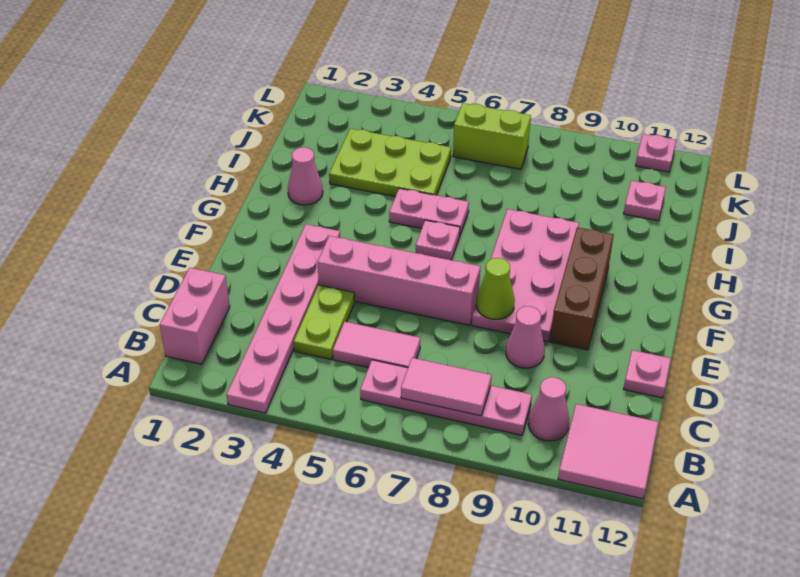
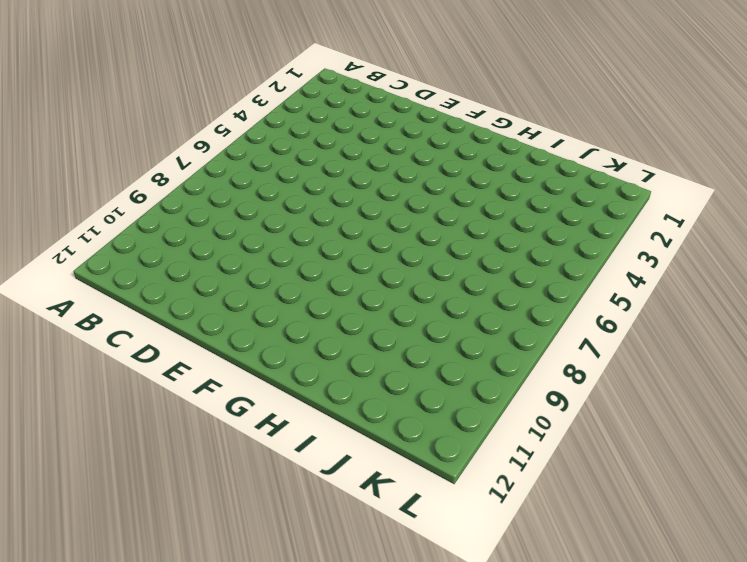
none -> pink plate A3:F3 level 1
none -> pink tile A11:B12 level 1
none -> pink brick B1:C1 level 1

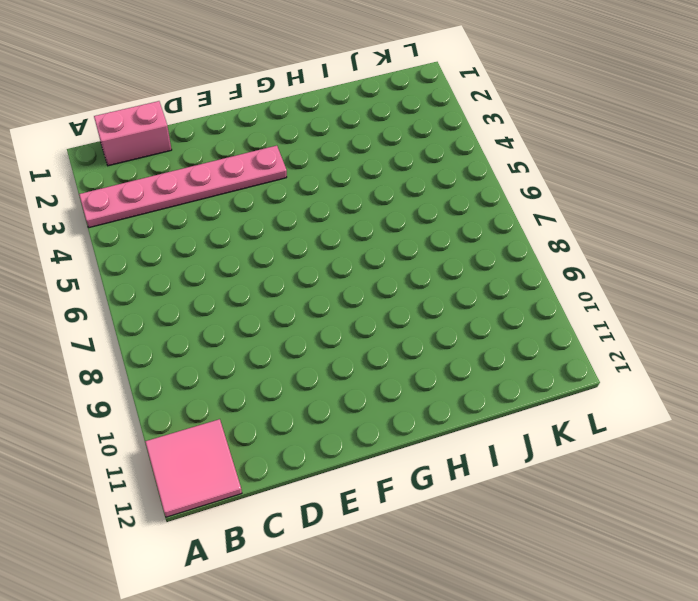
none -> pink plate B6:B9 level 1
none -> pink cone B10 level 1
none -> lime plate C4:D4 level 1

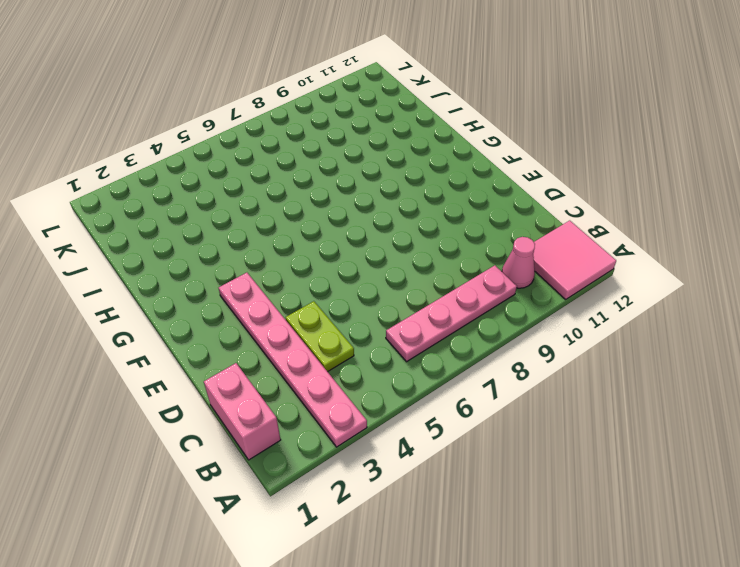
none -> pink tile C5:C6 level 1
none -> pink cone D9 level 1
none -> pink plate D12 level 1

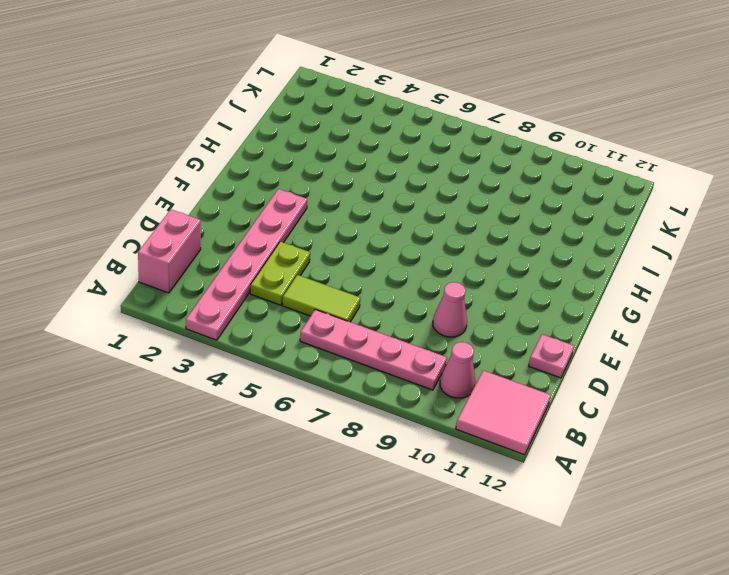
lime tile C5:C6 level 1 -> pink tile C5:C6 level 1
none -> pink brick E4:E7 level 1
none -> pink plate E8:H9 level 1
none -> brown brick E10:G10 level 1

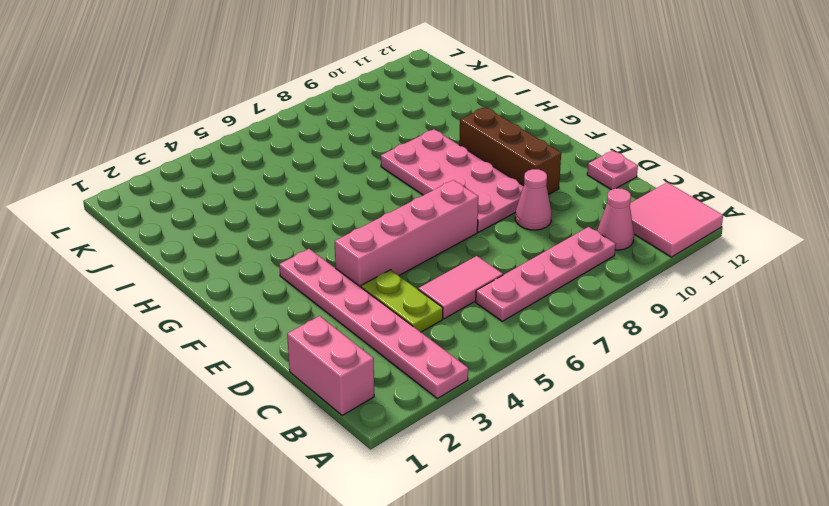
none -> pink plate G6 level 1
none -> pink cone H2 level 1
none -> pink plate H5:H6 level 1

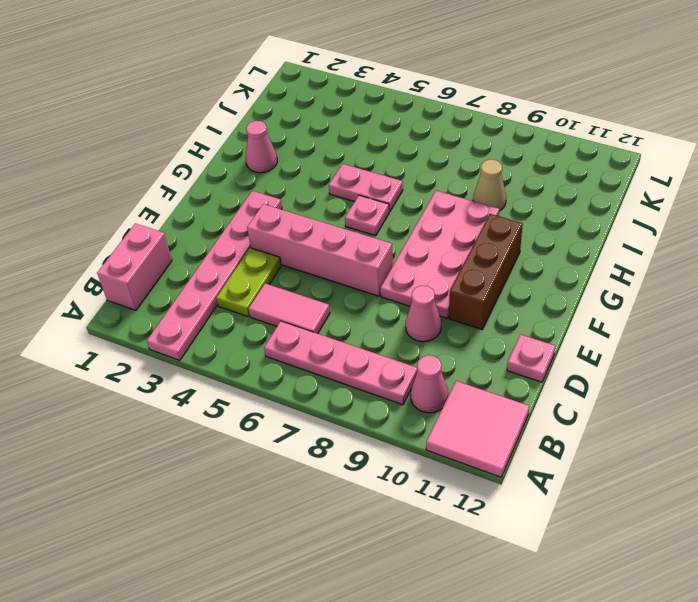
tan cone I9 level 1 -> none
none -> lime plate I3:J5 level 1
none -> pink plate J11 level 1
none -> lime brick K6:K7 level 1

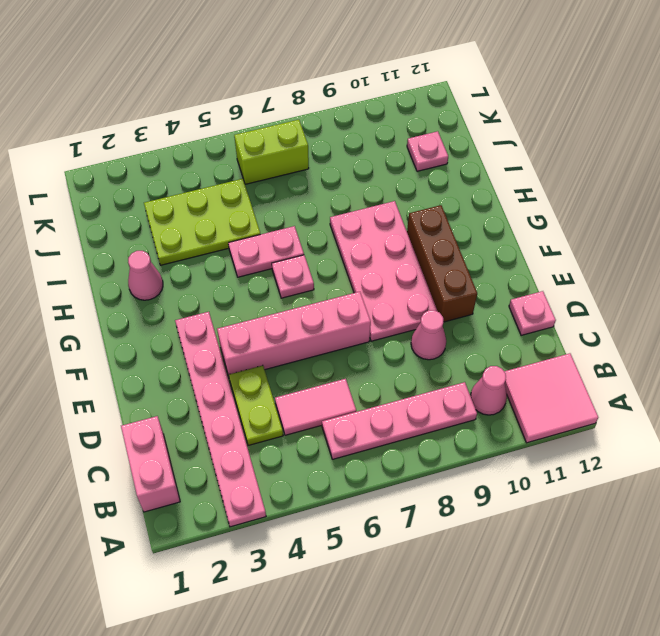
none -> pink plate L11 level 1
none -> pink tile B7:B8 level 2
none -> lime cone E8 level 2

